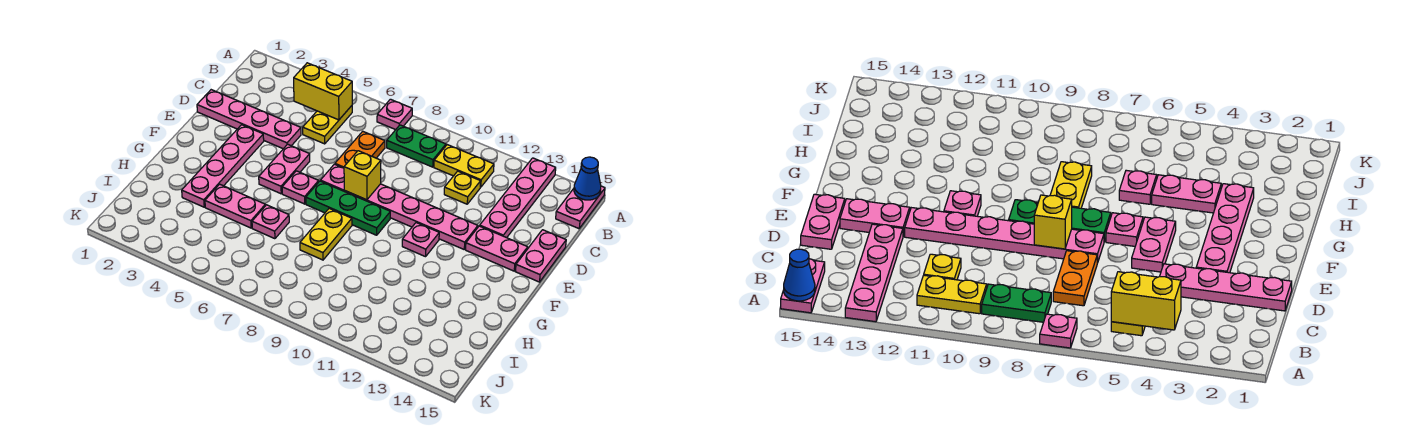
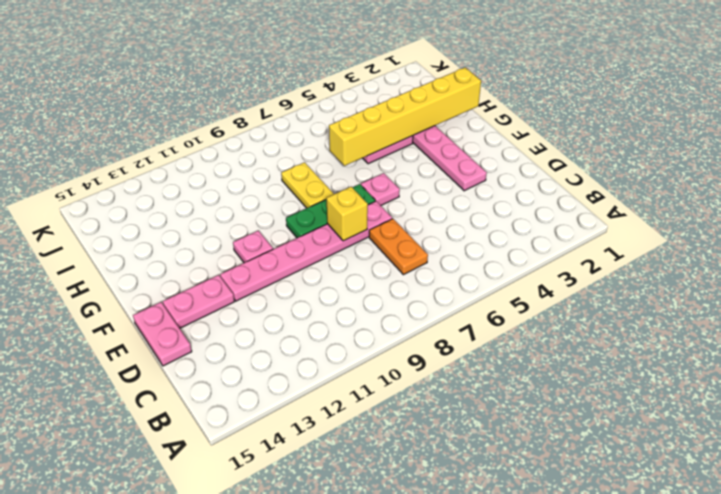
yellow brick H1:H6 level 2 -> none
none -> pink plate A7 level 1
none -> pink plate A13:D13 level 1
none -> pink plate A15:B15 level 1

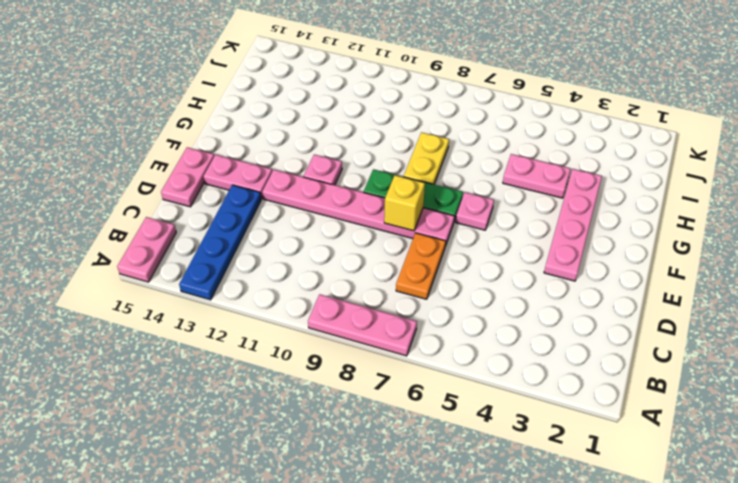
pink plate A7:A9 level 1 -> pink plate A7 level 1
blue plate A13:D13 level 1 -> pink plate A13:D13 level 1
none -> yellow plate B5:C5 level 1
none -> green plate B8:B9 level 1
none -> yellow plate B10:B11 level 1

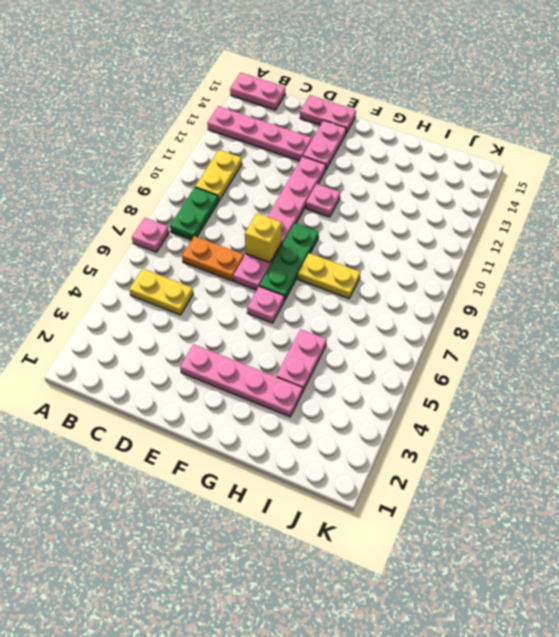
none -> yellow plate C11 level 1
none -> pink plate D1:D4 level 1
none -> pink plate E5:F5 level 1

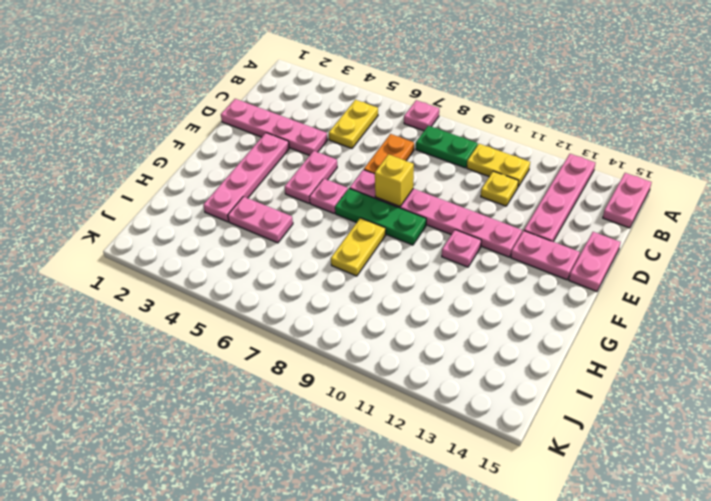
none -> pink plate H6 level 1
none -> blue cone A15 level 2
none -> yellow brick B4:B5 level 2

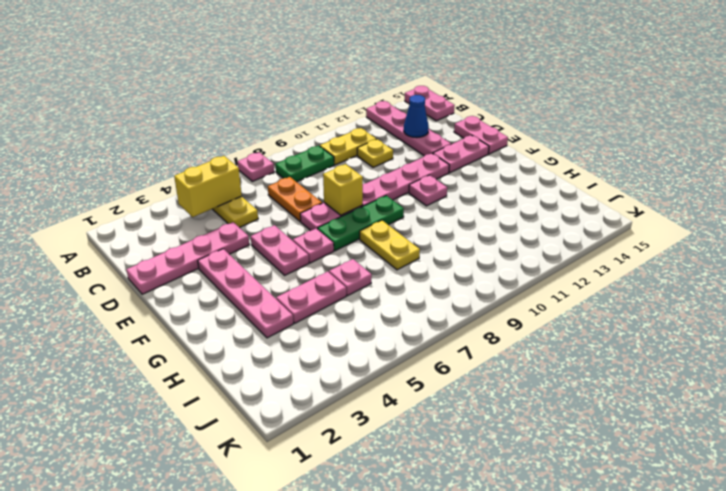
blue cone C13 level 2 -> blue cone A15 level 2

